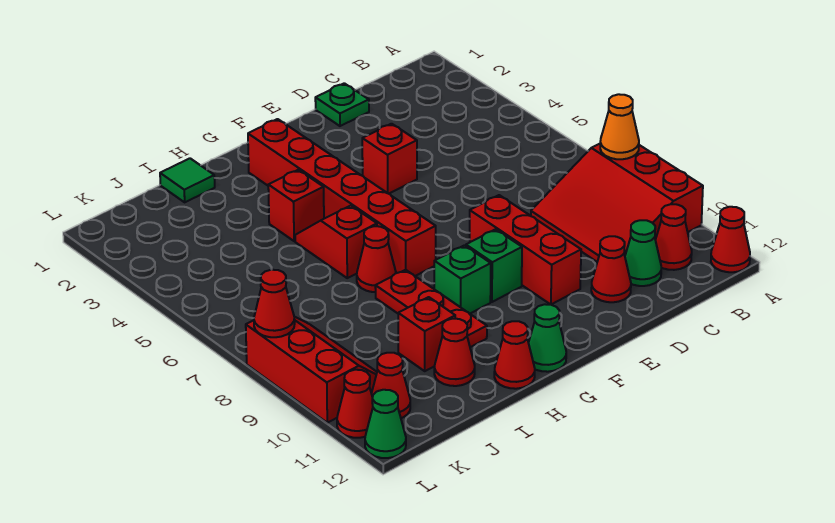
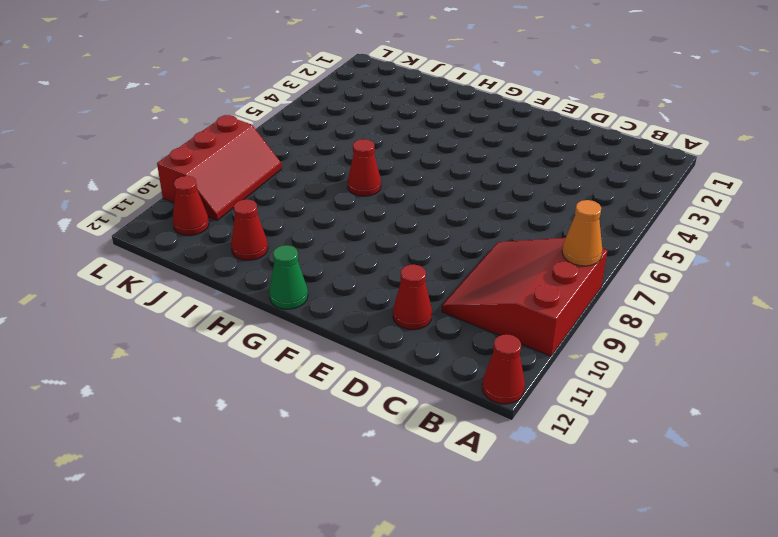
none -> red cone B11 level 1
none -> green cone C11 level 1
none -> green plate D1 level 1

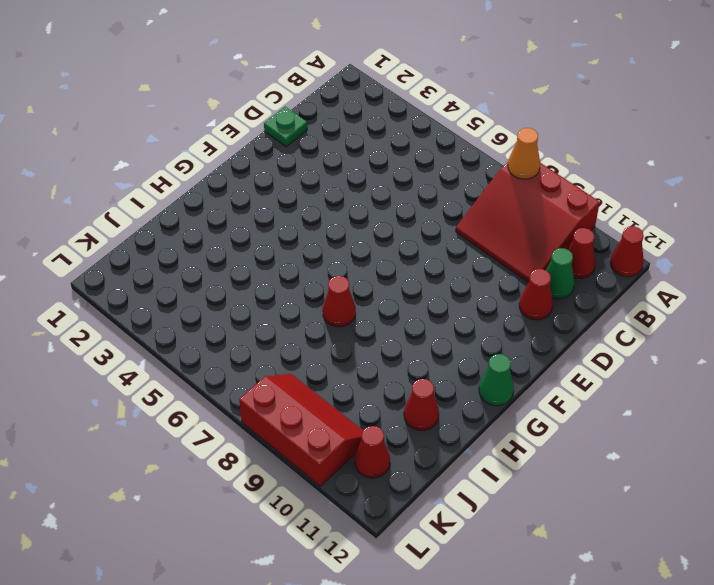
none -> red brick E4 level 1
none -> red brick E8:E10 level 1
none -> green brick F9 level 1

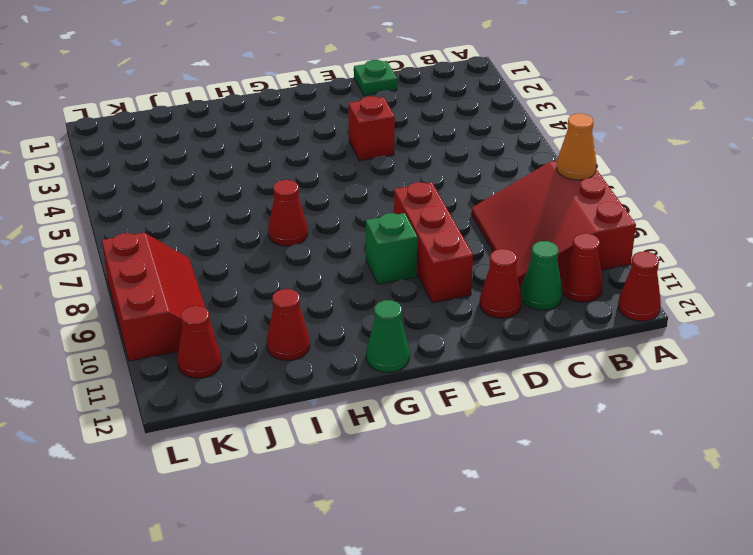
none -> red brick G2:G7 level 1
none -> green brick G9 level 1
none -> red brick H4 level 1

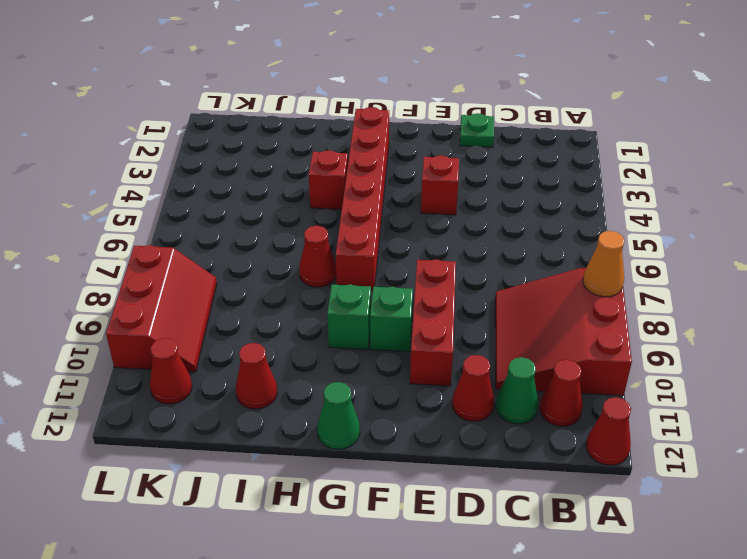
none -> red slope H5:H6 level 1 top 6
none -> red plate H8:H10 level 1
none -> red cone H12 level 1

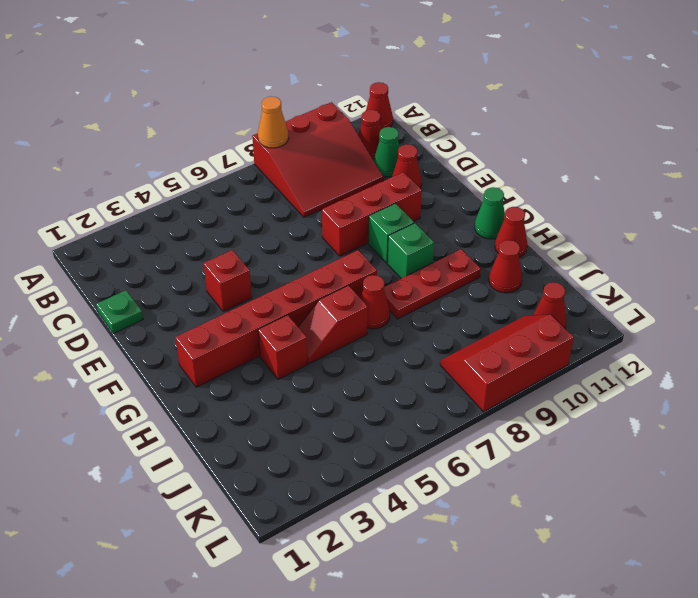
none -> green tile I1 level 1
none -> red brick I10 level 1
none -> red cone L11 level 1

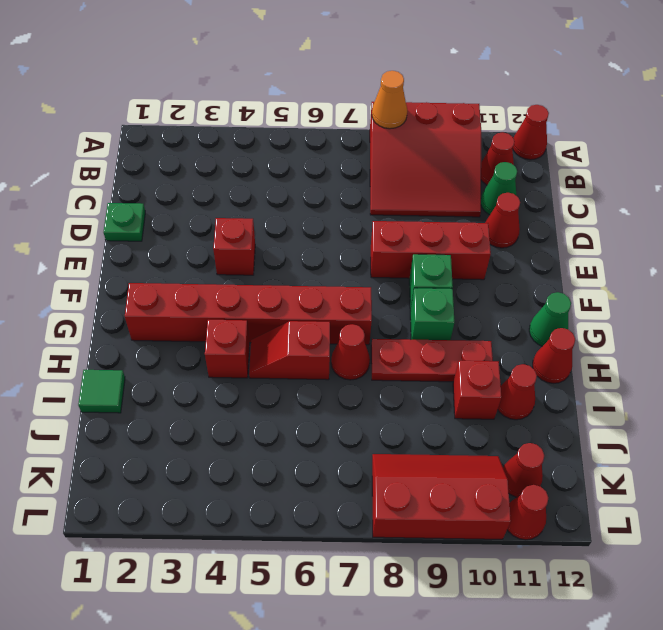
none -> green cone L12 level 1
none -> red cone L8 level 2

